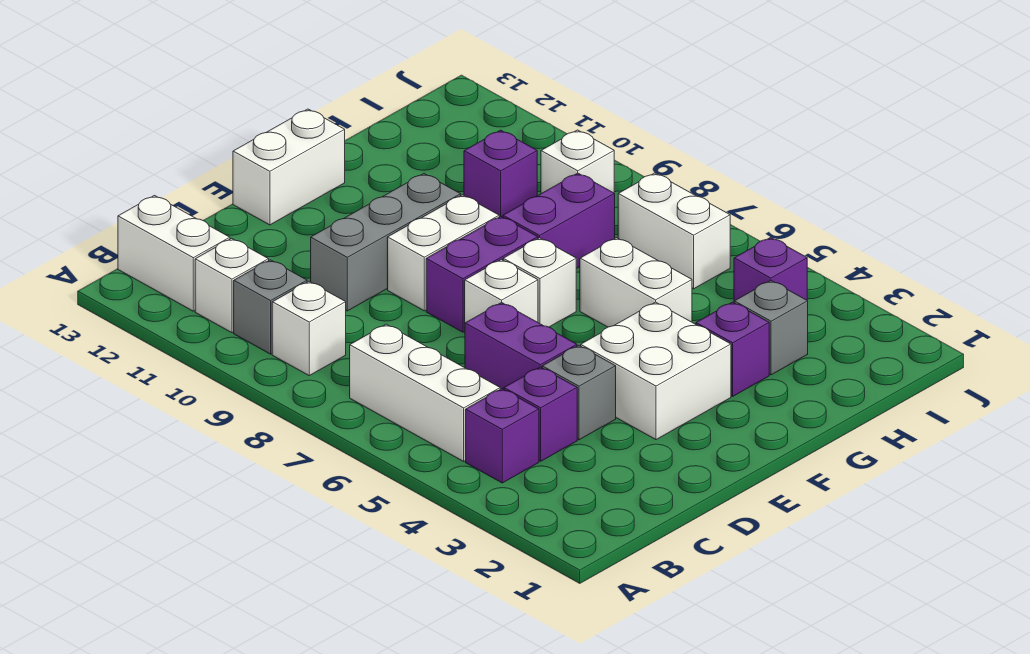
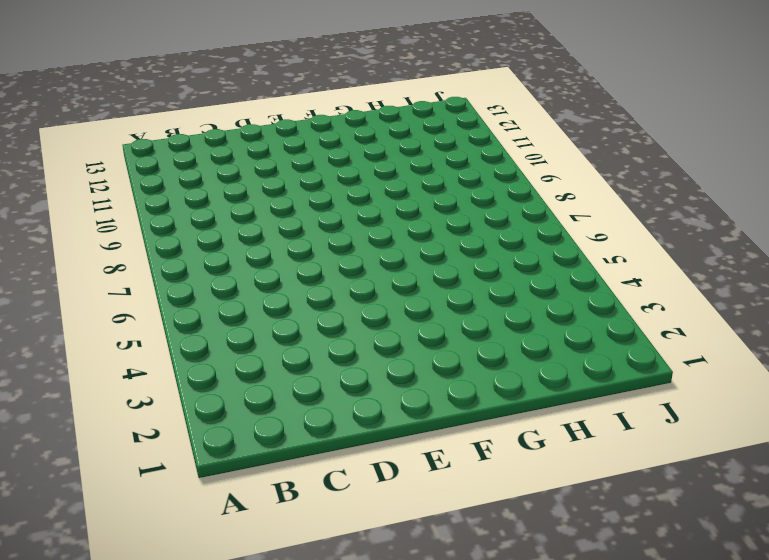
none -> purple brick B4 level 1
none -> white brick B5:B7 level 1
none -> white brick B9 level 1

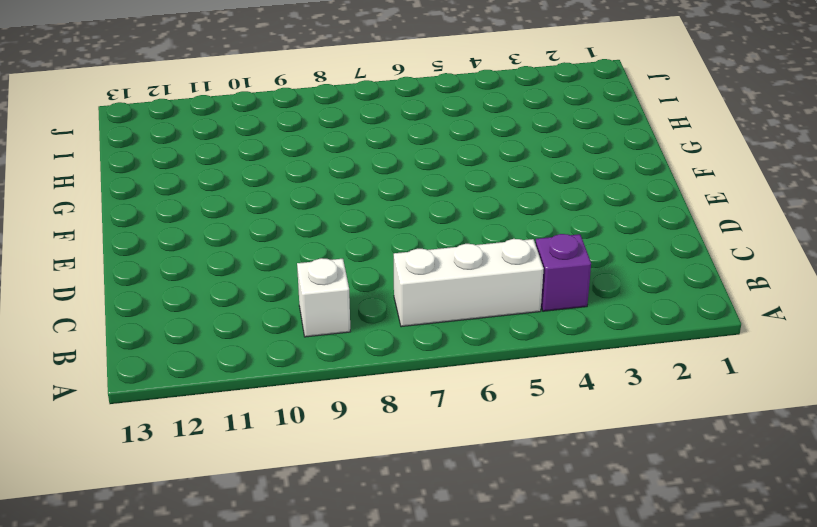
none -> grey brick B10 level 1
none -> white brick B11 level 1
none -> white brick B12:B13 level 1

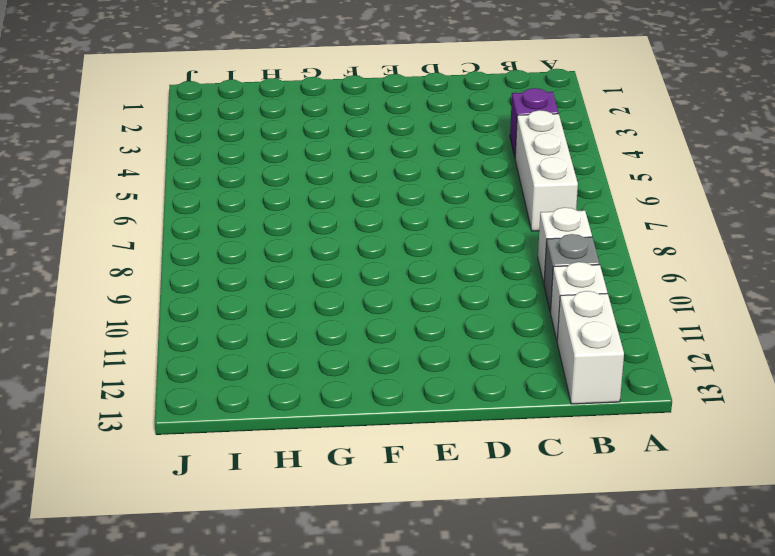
none -> purple brick C4 level 1
none -> grey brick D4 level 1
none -> purple brick D5:D6 level 1

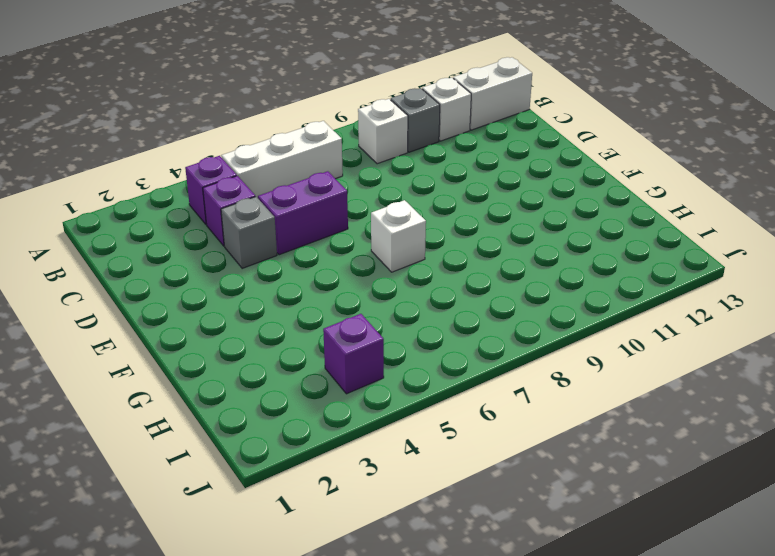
none -> grey brick D10:F10 level 1
none -> white brick E3:F4 level 1
none -> white brick E7 level 1

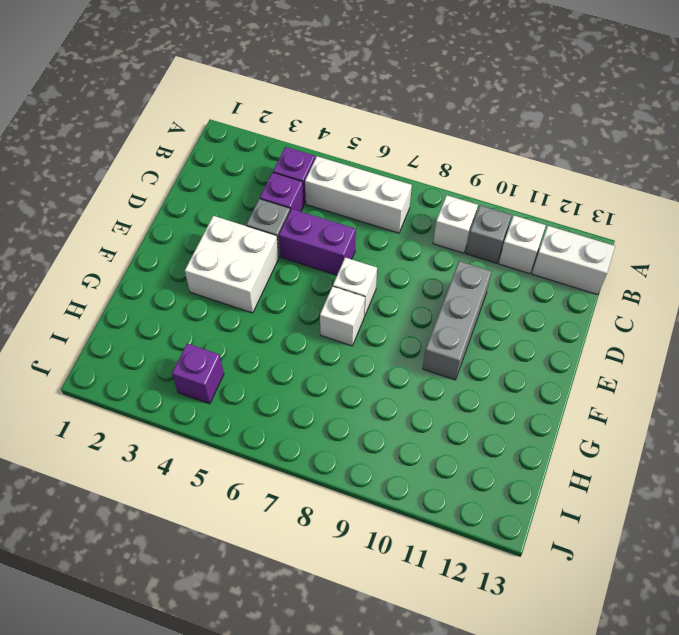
none -> purple brick E8:F8 level 1
none -> white brick E9:F9 level 1
none -> white brick E13:F13 level 1

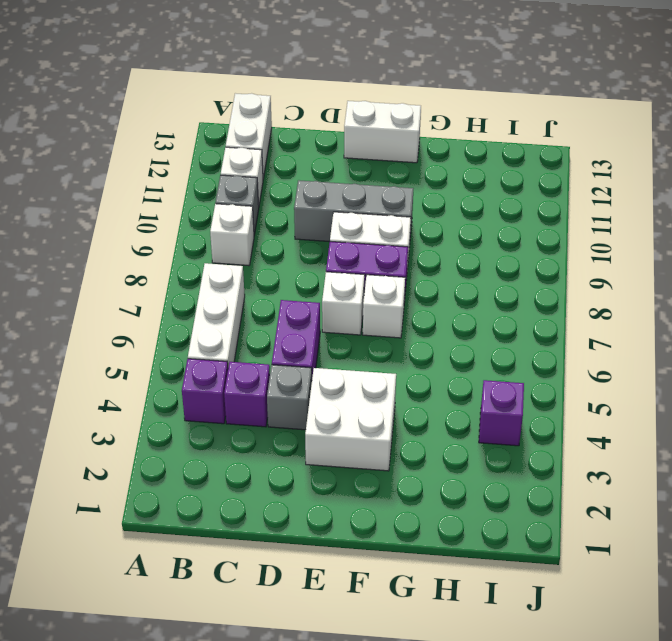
none -> purple brick G3 level 1
none -> white brick G5:G6 level 1
none -> purple brick G8:H8 level 1

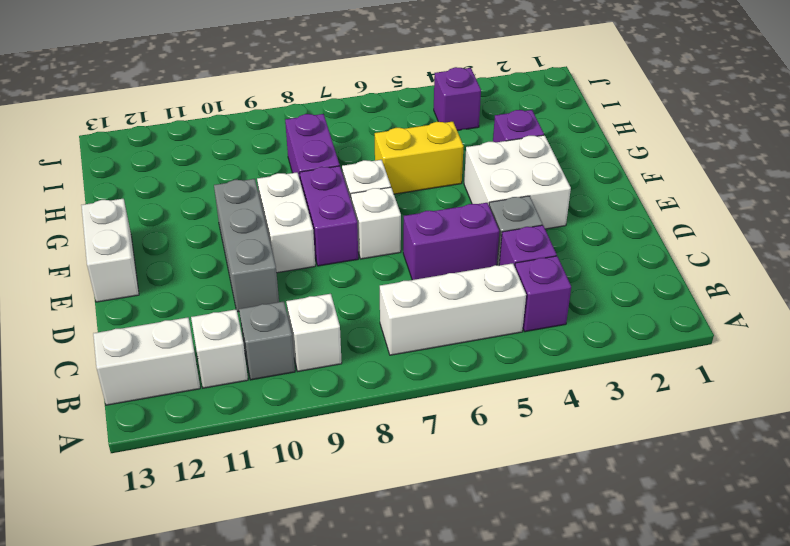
yellow brick G5:G6 level 1 -> white brick G5:G6 level 1
none -> grey brick H3 level 1
none -> purple brick H10 level 1
none -> white brick I6:I7 level 1

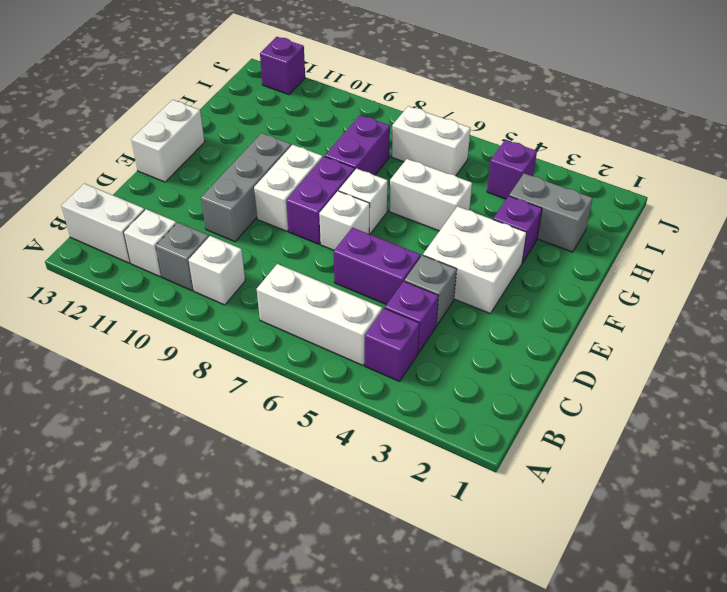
grey brick H2:H3 level 1 -> grey brick H3 level 1
purple brick J12 level 1 -> purple brick H10 level 1
none -> white brick I9 level 1

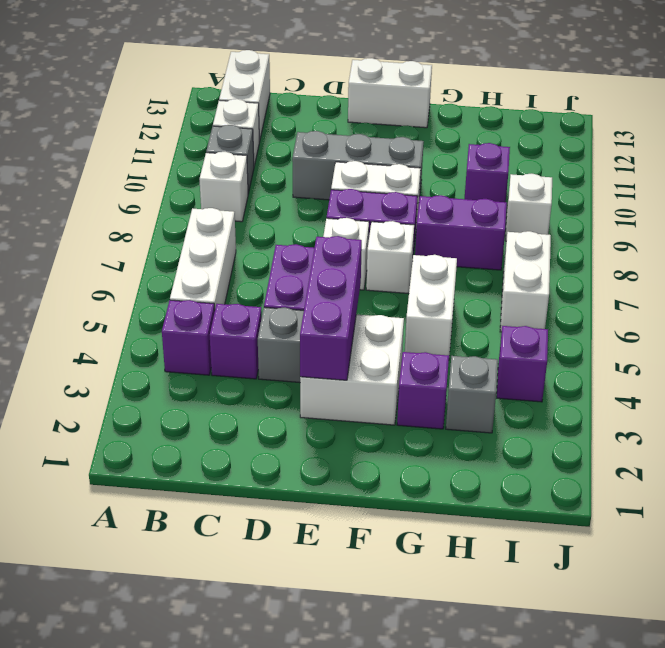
purple brick E3:E5 level 2 -> none

